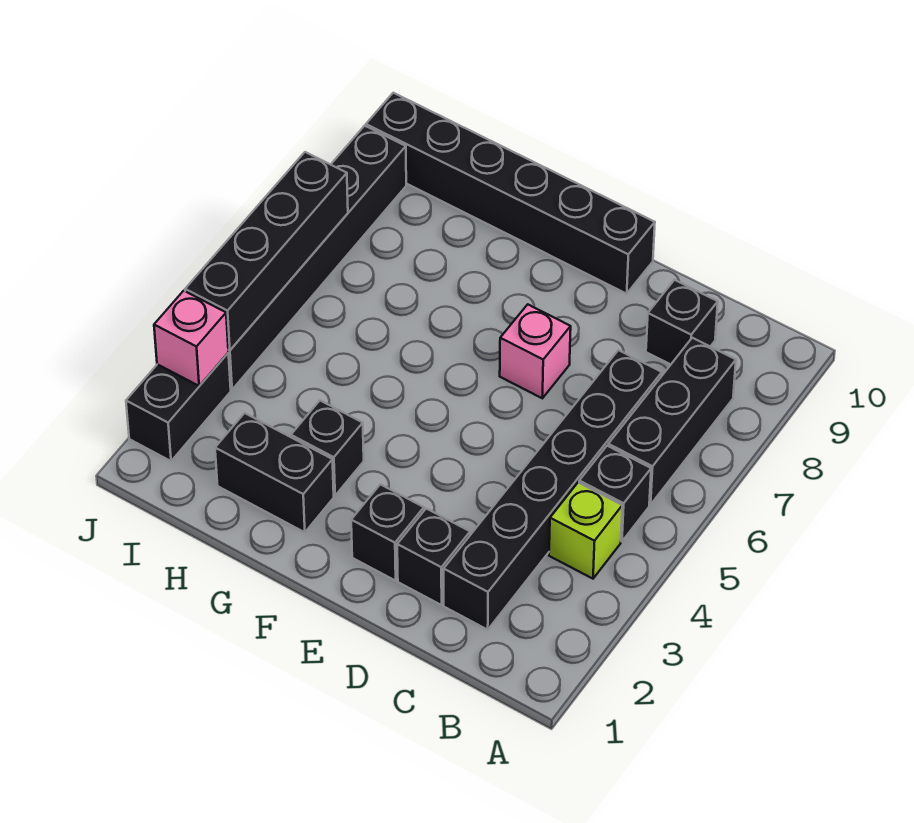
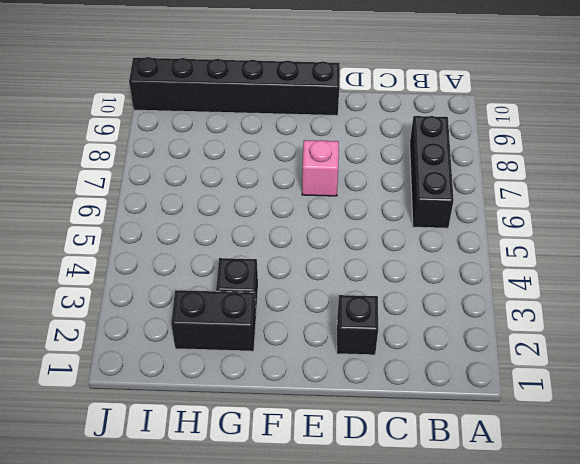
none -> lime brick B4 level 1
none -> black brick B5 level 1
none -> black brick C2:C7 level 1

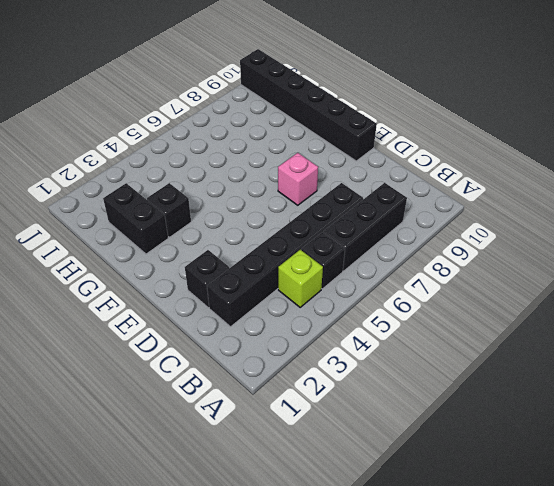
none -> black brick C9 level 1
none -> black brick E2 level 1
none -> black brick J2:J3 level 1

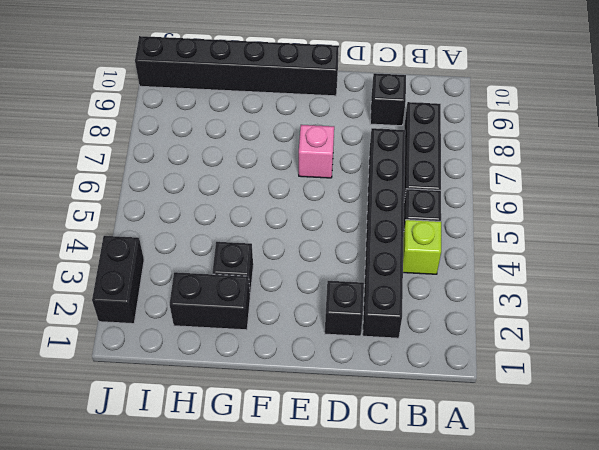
none -> black brick E2 level 1
none -> black brick J4:J9 level 1
none -> pink brick J3 level 2

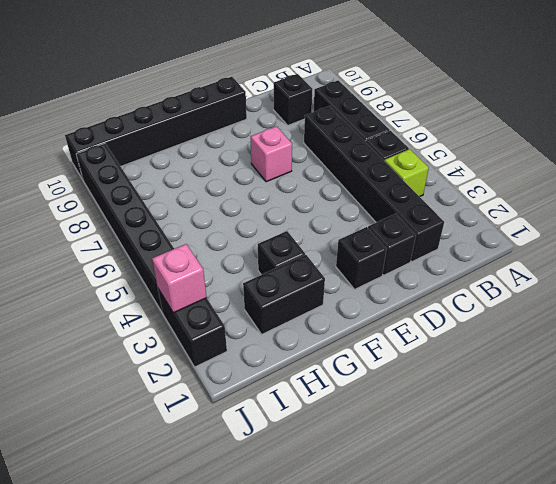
none -> black brick J4:J7 level 2

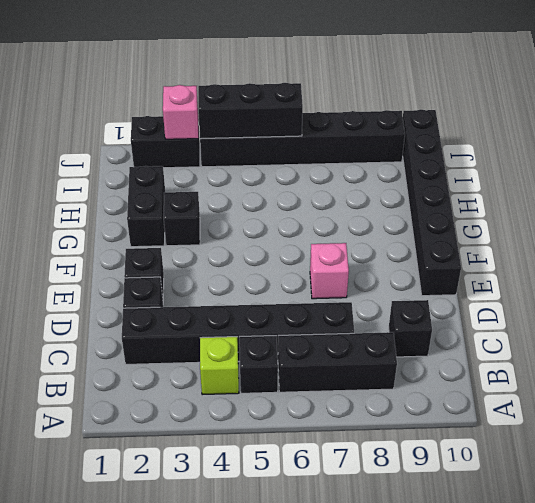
black brick J4:J6 level 2 -> black brick J4:J7 level 2

